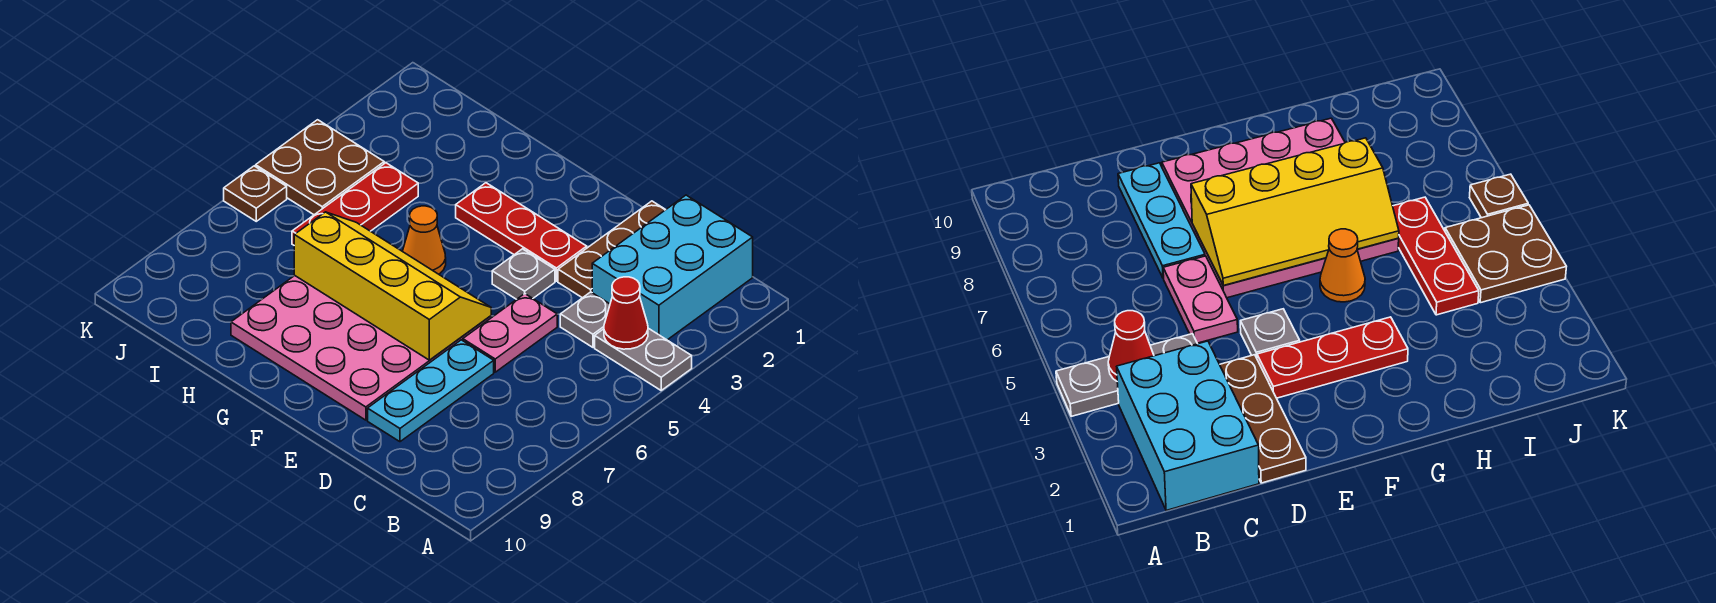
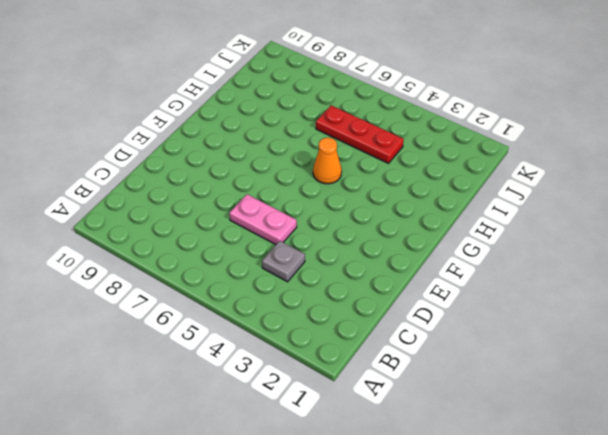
none -> grey plate A4:B4 level 1
none -> cyan brick B1:C3 level 1
none -> brown plate D1:D3 level 1

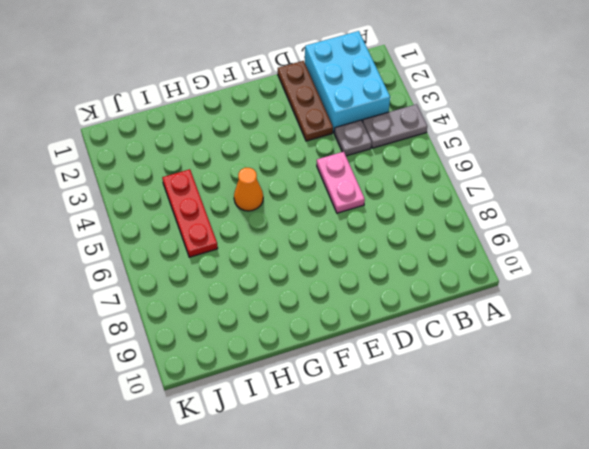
none -> cyan plate D7:D9 level 1
none -> red plate E3:G3 level 1
none -> grey plate E4 level 1

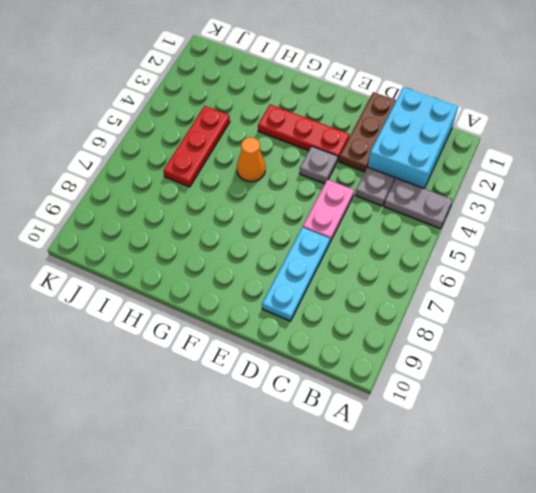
none -> pink plate E6:H9 level 1
none -> brown plate J4:K5 level 1
none -> brown plate K6 level 1

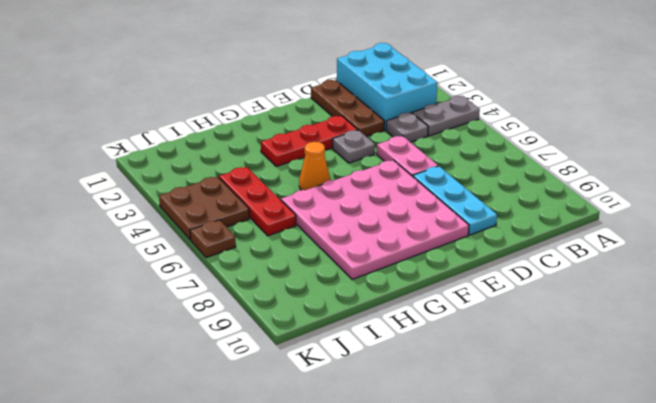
none -> red cone B4 level 2
none -> yellow slope E6:H7 level 2 top 7

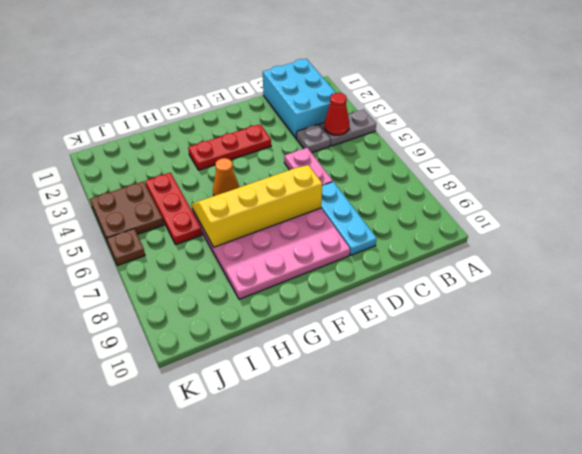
none -> brown plate D1:D3 level 1
none -> grey plate E4 level 1

